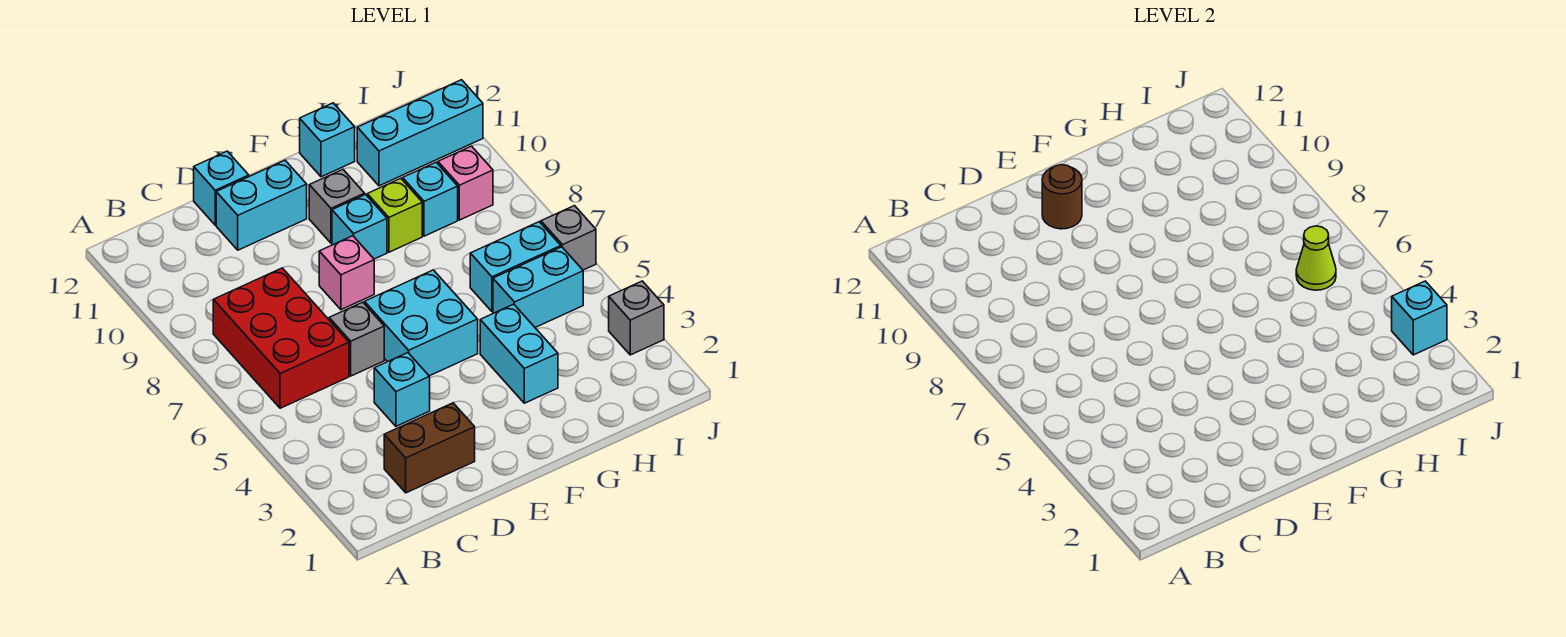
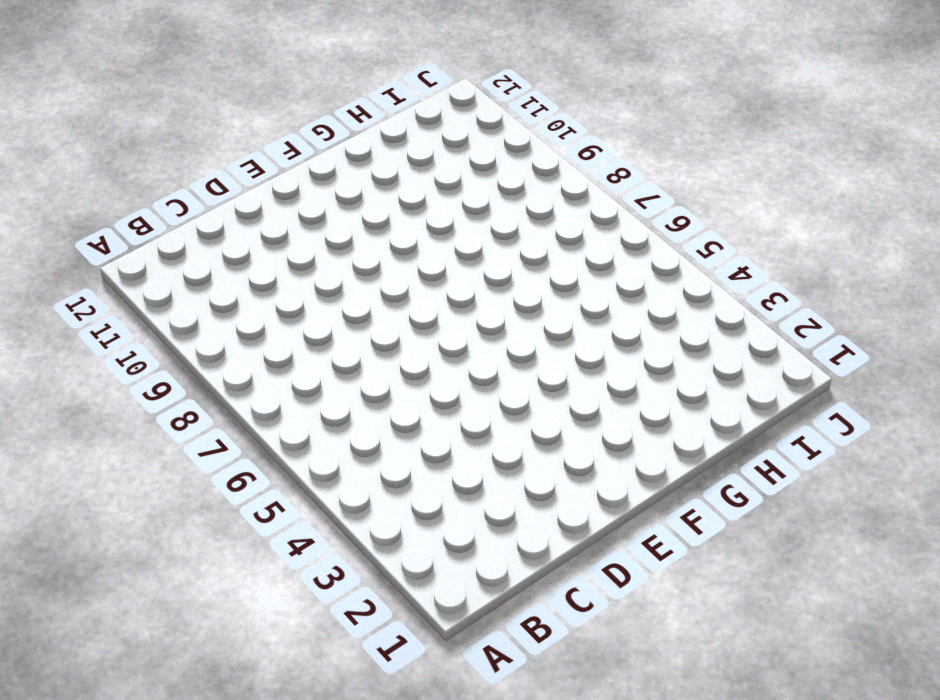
none -> red brick B6:C8 level 1
none -> brown brick C2:D2 level 1
none -> cyan brick D4 level 1

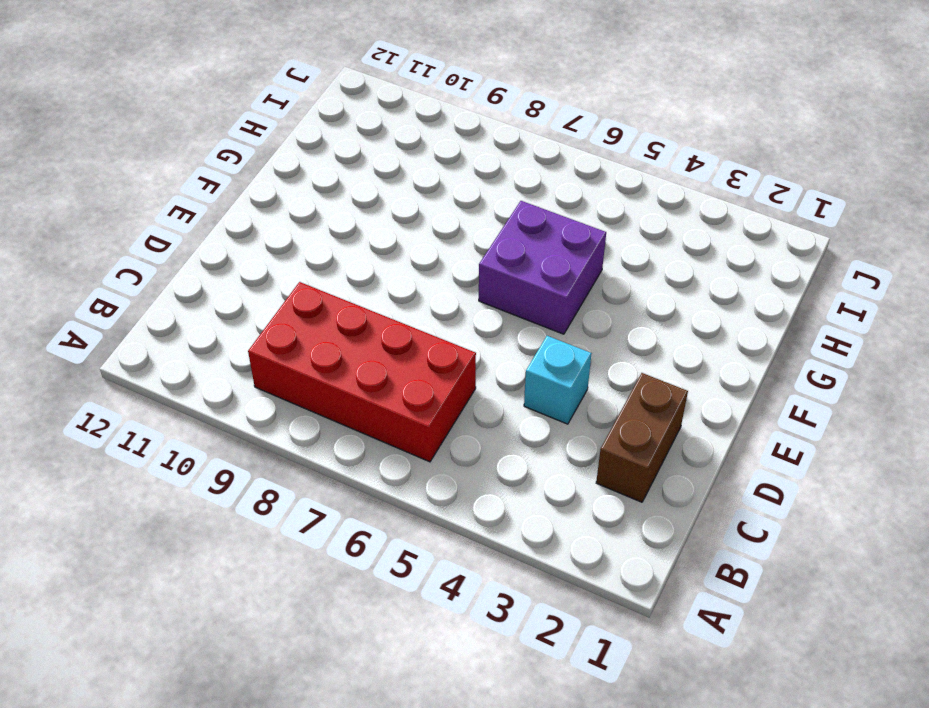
red brick B6:C9 level 1 -> red brick B6:C8 level 1
purple brick F5:G6 level 1 -> cyan brick E5:F6 level 1
none -> grey brick D6 level 1
none -> cyan brick D11:E11 level 1
none -> cyan brick D12 level 1

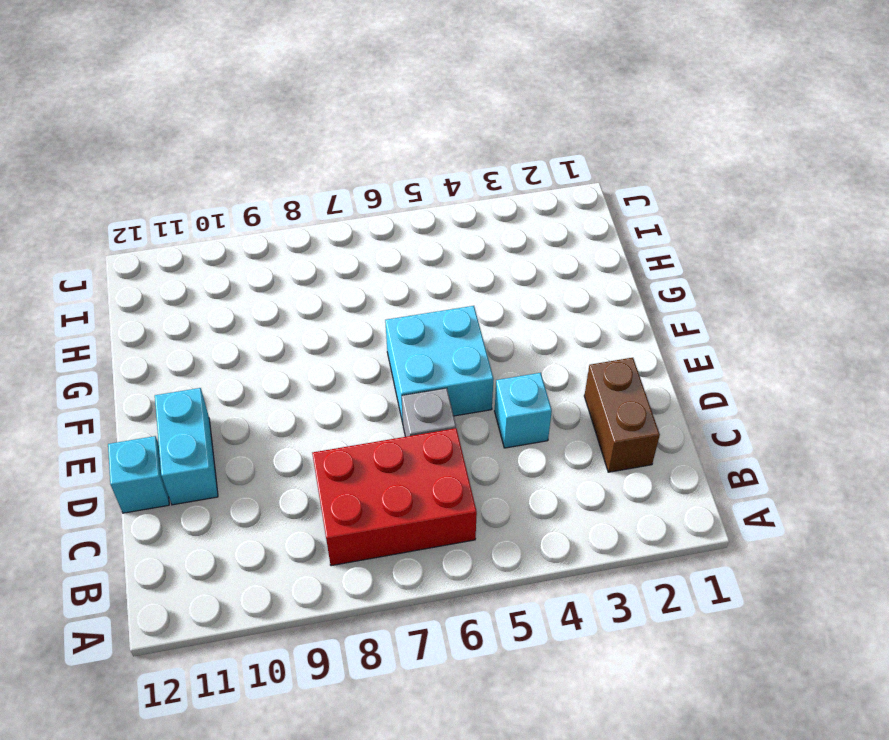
none -> pink brick E8 level 1
none -> cyan brick F9 level 1
none -> grey brick F10 level 1

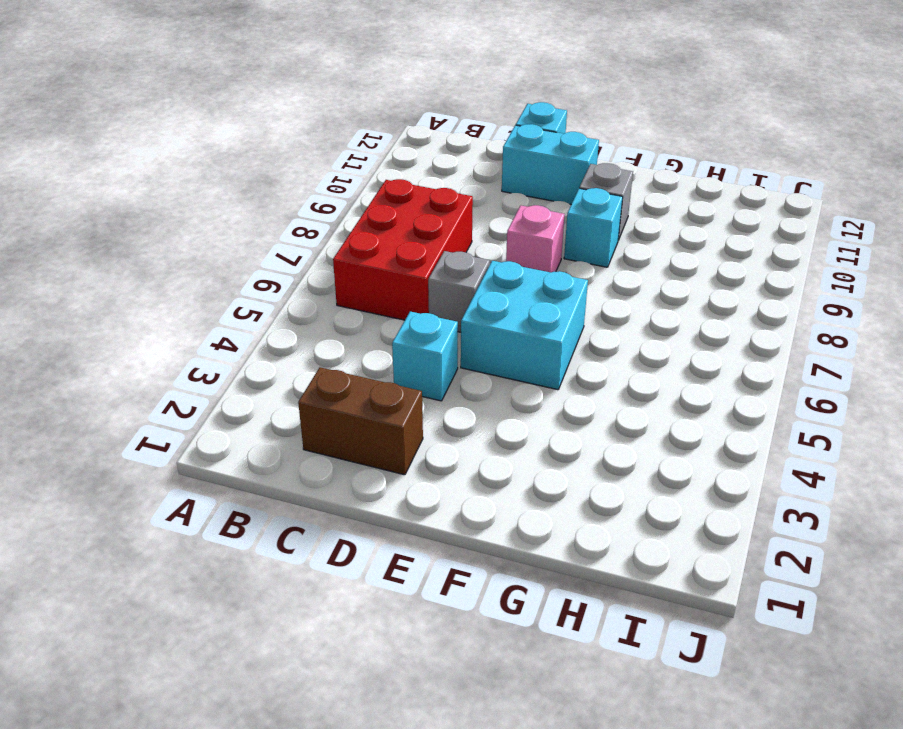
none -> cyan brick G3:G4 level 1
none -> lime brick G9 level 1
none -> cyan brick G12 level 1

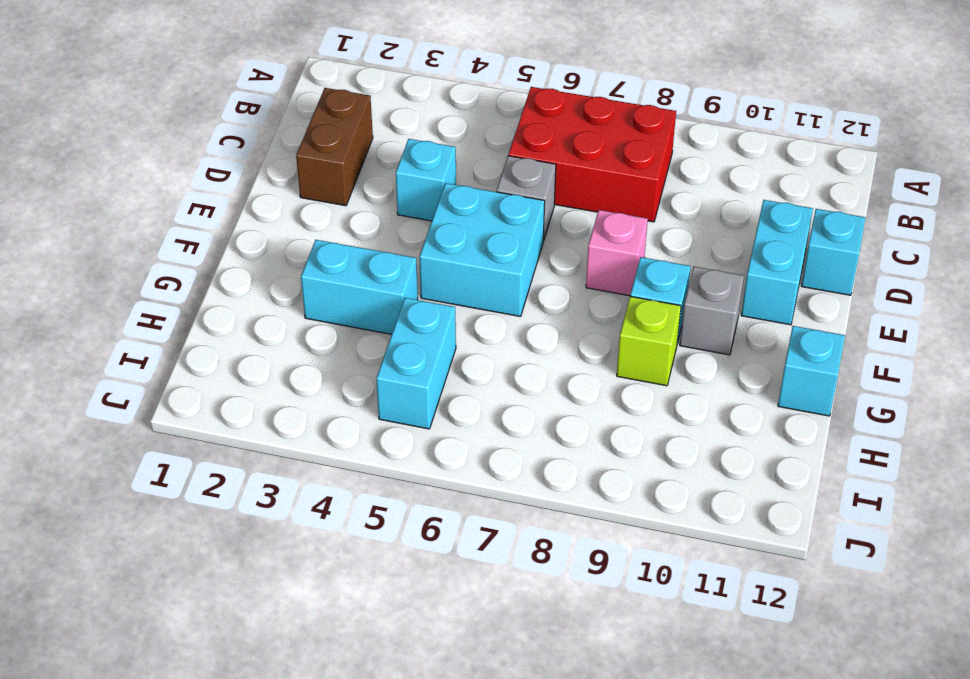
none -> cyan brick H6:I6 level 1
none -> cyan brick H9 level 1
none -> cyan brick H11:J11 level 1

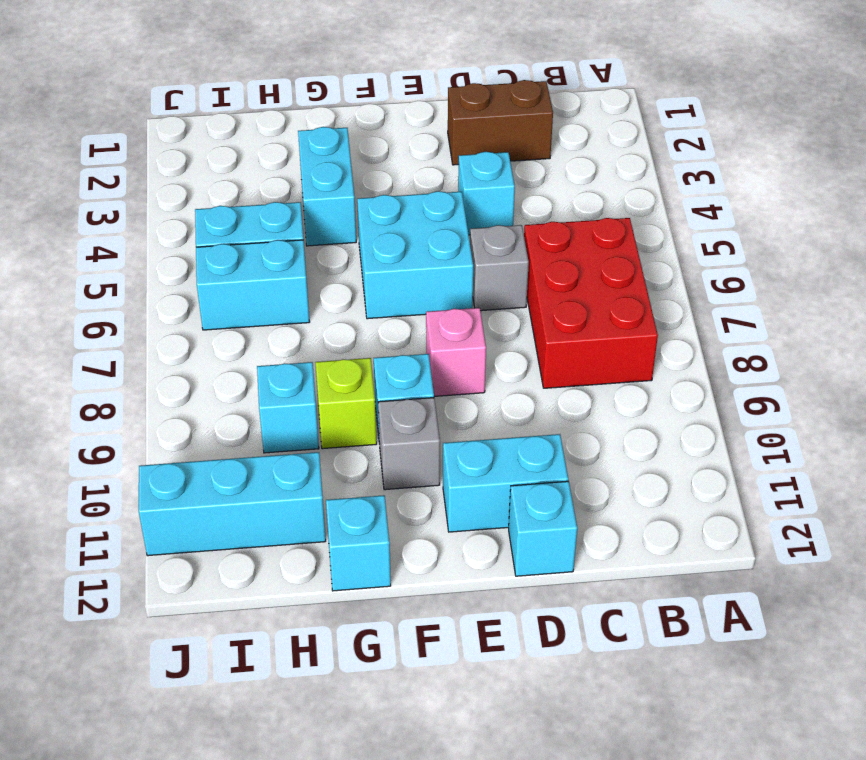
none -> pink brick I9 level 1
none -> grey brick J3 level 1
none -> grey brick J6 level 1

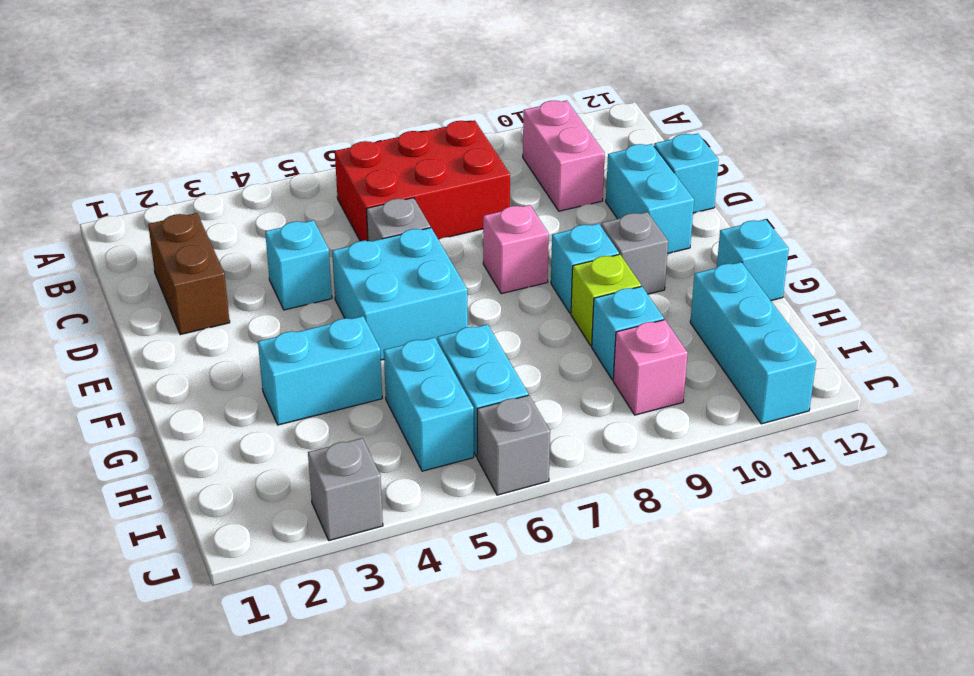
pink brick B10:C10 level 1 -> none
none -> brown round brick E11 level 2
none -> lime cone I6 level 2
none -> cyan brick J3 level 2

